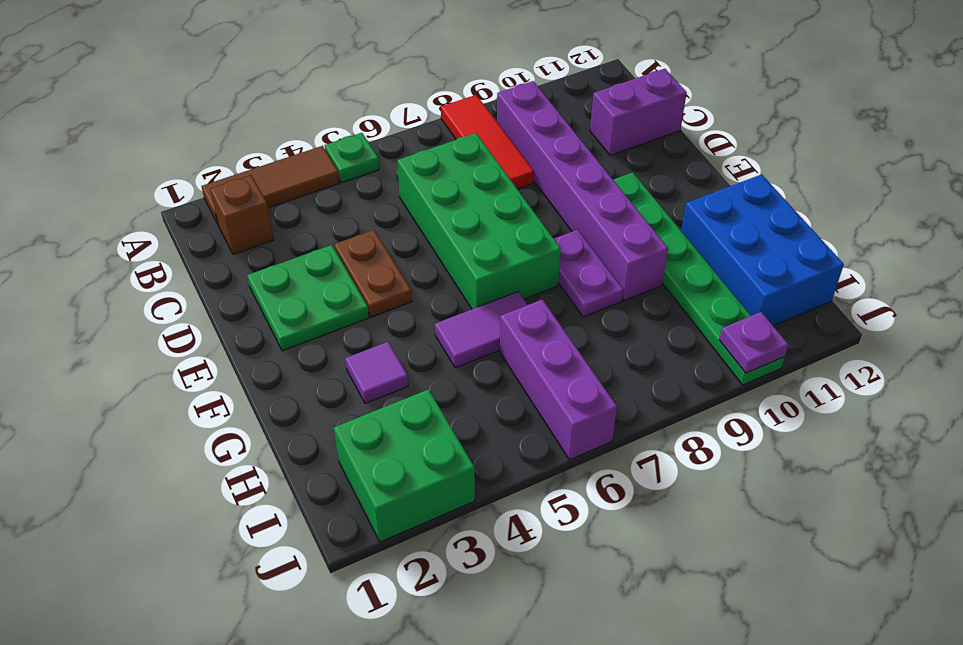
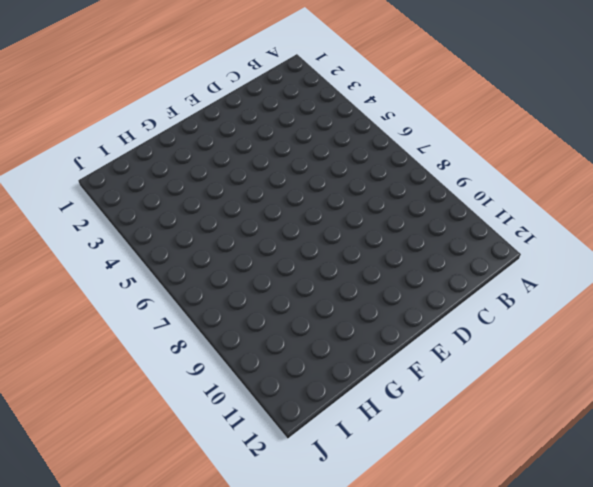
none -> brown tile A2:A4 level 1
none -> green plate A5 level 1
none -> red tile A8:C8 level 1

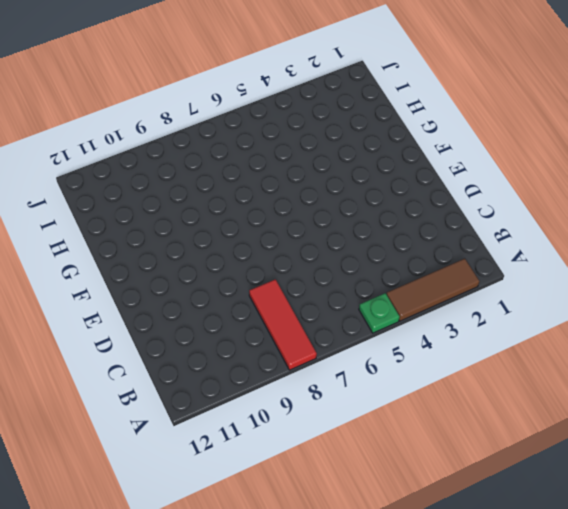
none -> brown brick B2 level 1
none -> purple brick B9:G9 level 1
none -> green brick C6:F7 level 1

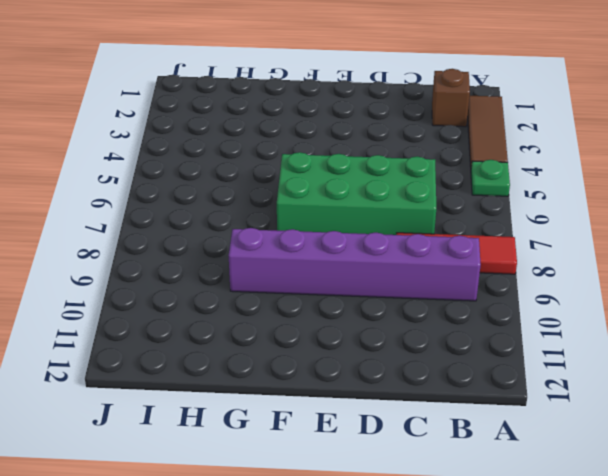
none -> purple brick C11:C12 level 1
none -> green plate D2:E3 level 1
none -> brown plate D4:E4 level 1

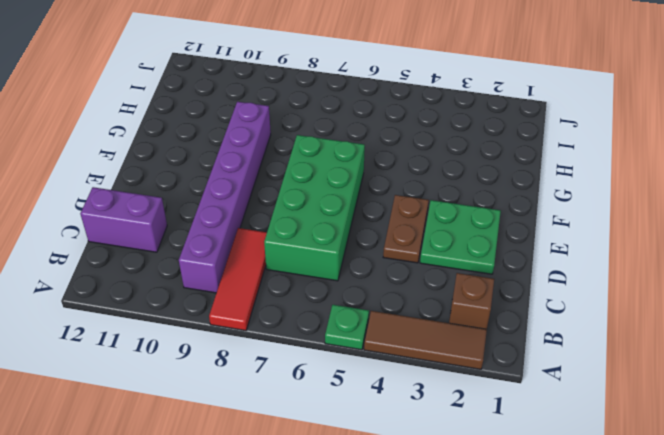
none -> green plate E10:J10 level 1
none -> purple plate F8:G8 level 1
none -> purple tile G3 level 1

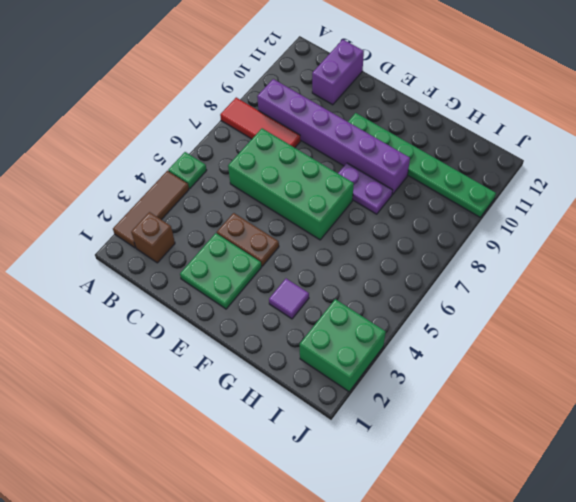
none -> purple tile G5:G6 level 1
none -> blue brick G11:I12 level 1
none -> purple brick H6:J6 level 1

